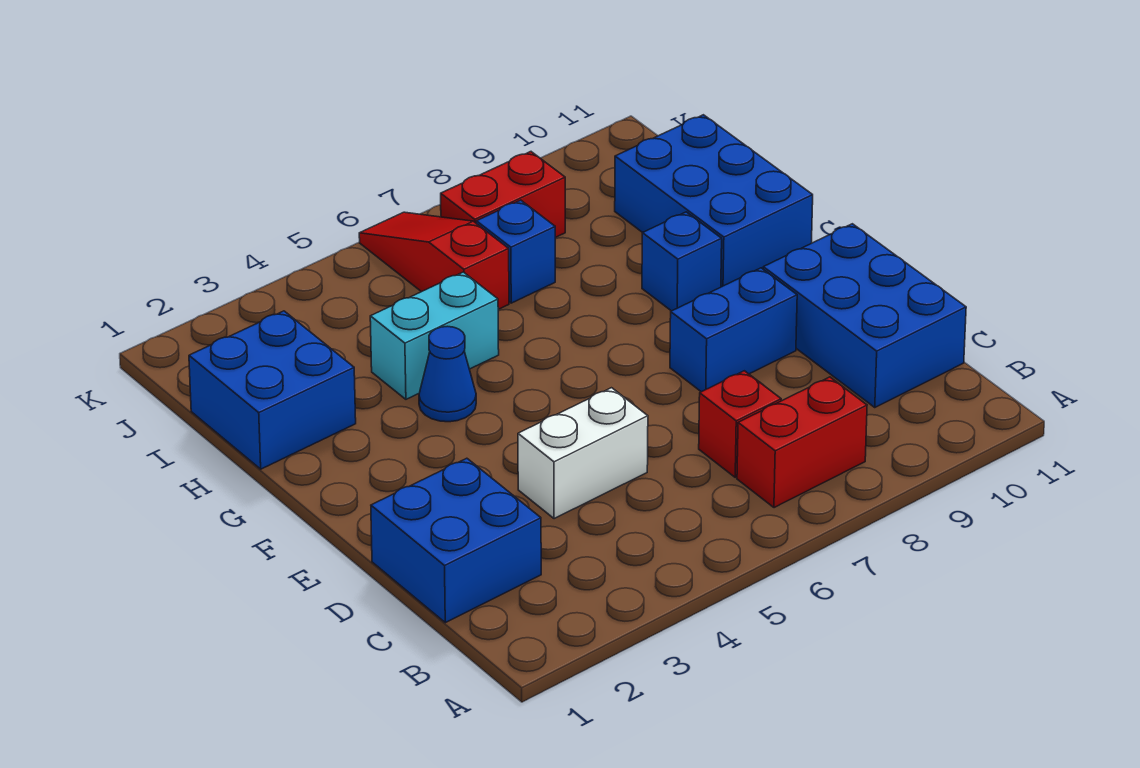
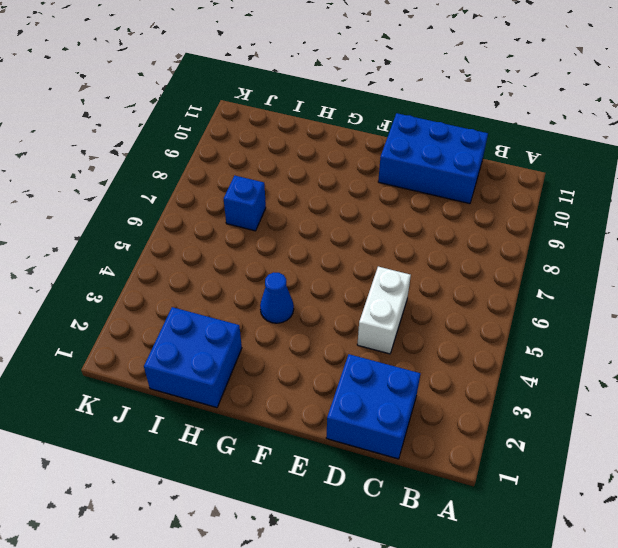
none -> red brick B7:B8 level 1
none -> red brick C7 level 1
none -> blue brick E8:E9 level 1

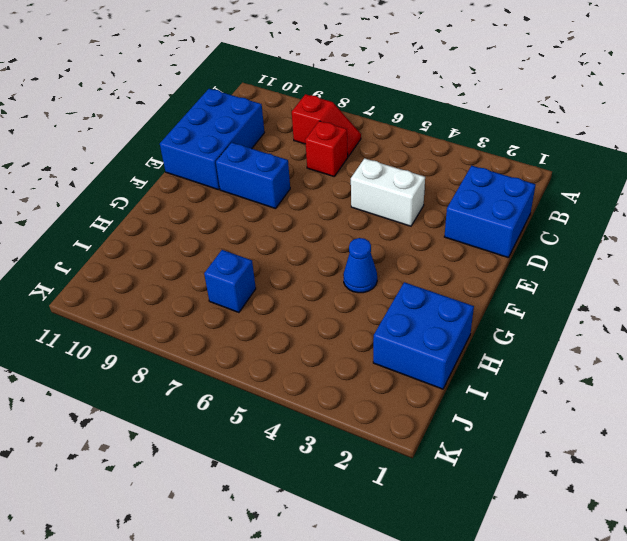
red slope B7:B8 level 1 top 8 -> red brick B7:B8 level 1
none -> blue brick G9 level 1
none -> blue brick G10:I11 level 1
none -> cyan brick H4:H5 level 1

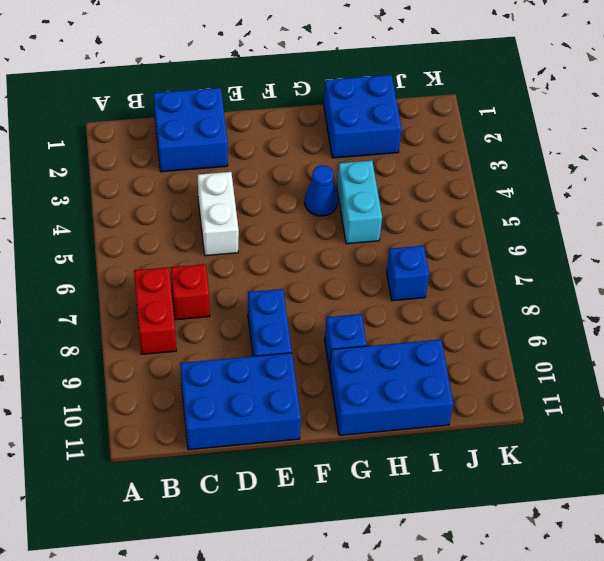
none -> red slope I6:K6 level 1 top I
none -> red brick J7:J8 level 1

